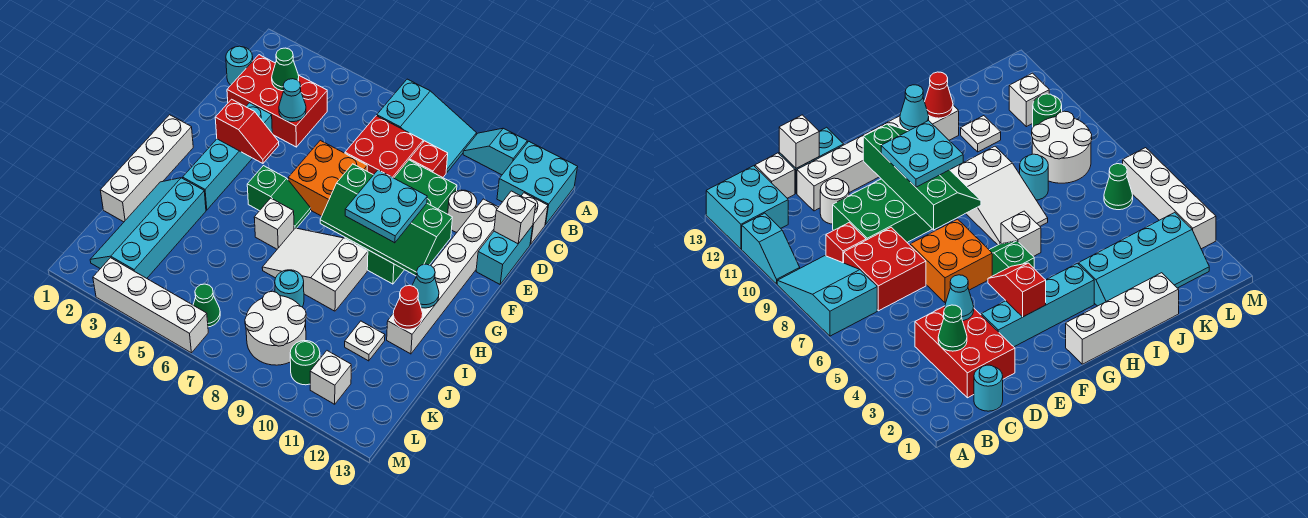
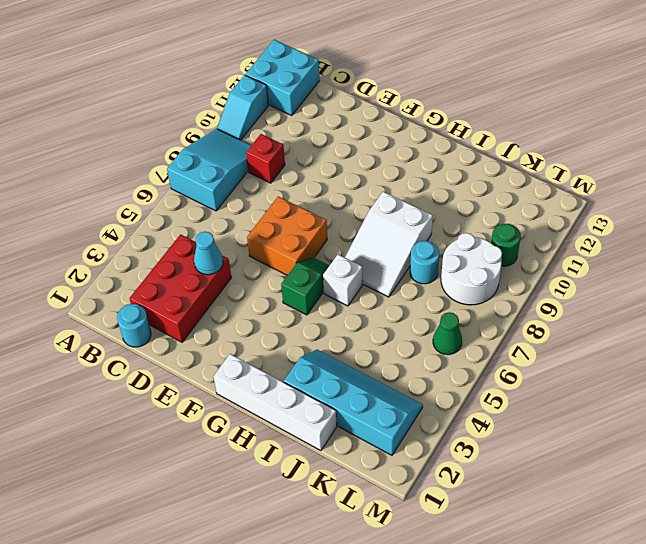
cyan slope I2:L3 level 1 top 2 -> cyan slope I2:L3 level 1 top 3
none -> red brick C7:D8 level 1
none -> white brick C13 level 1
none -> green brick D9:G10 level 1
none -> white round brick D11 level 1

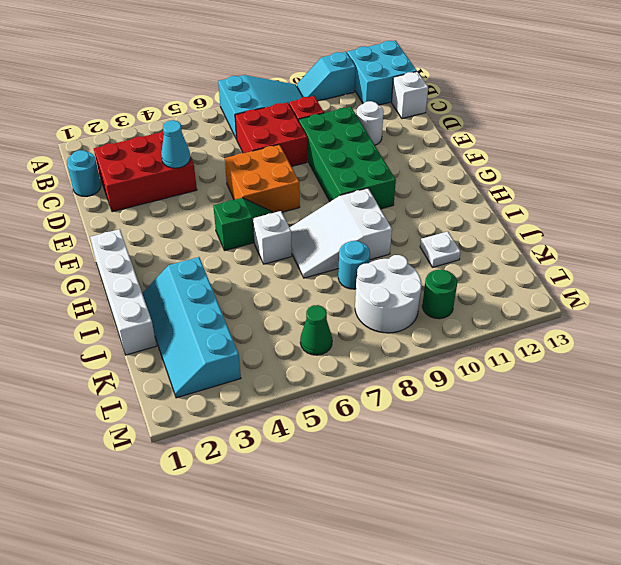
none -> white brick D12:I12 level 1
none -> cyan brick D13:E13 level 1
none -> cyan brick E3:H3 level 1
none -> white brick L11 level 1

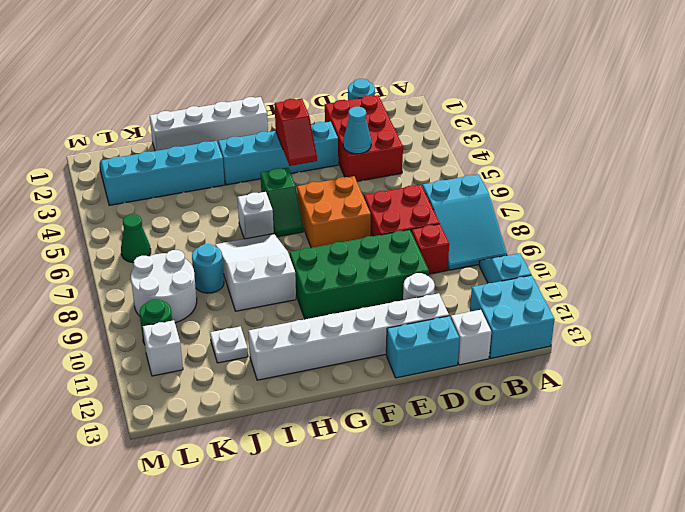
none -> white brick M3:M6 level 1
none -> green cone C3 level 2
none -> white brick D13 level 2
none -> green slope F8:G11 level 2 top F

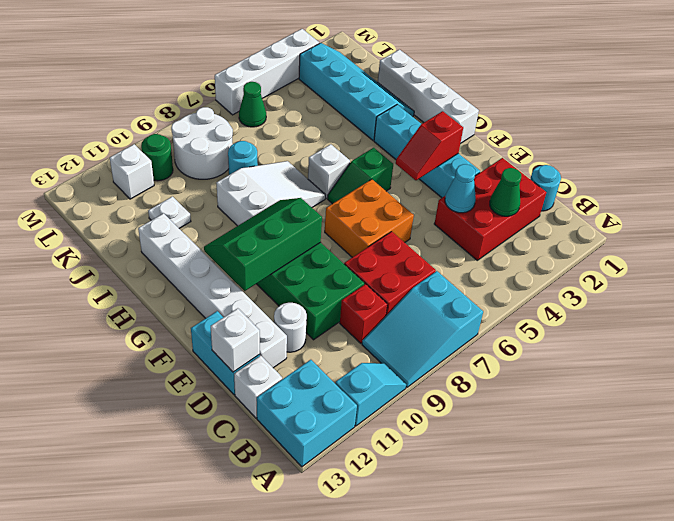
green slope F9:G11 level 2 top F -> green slope F8:G11 level 2 top F
none -> cyan cone H12 level 2
none -> red cone I12 level 2
none -> cyan plate F9:G10 level 3

